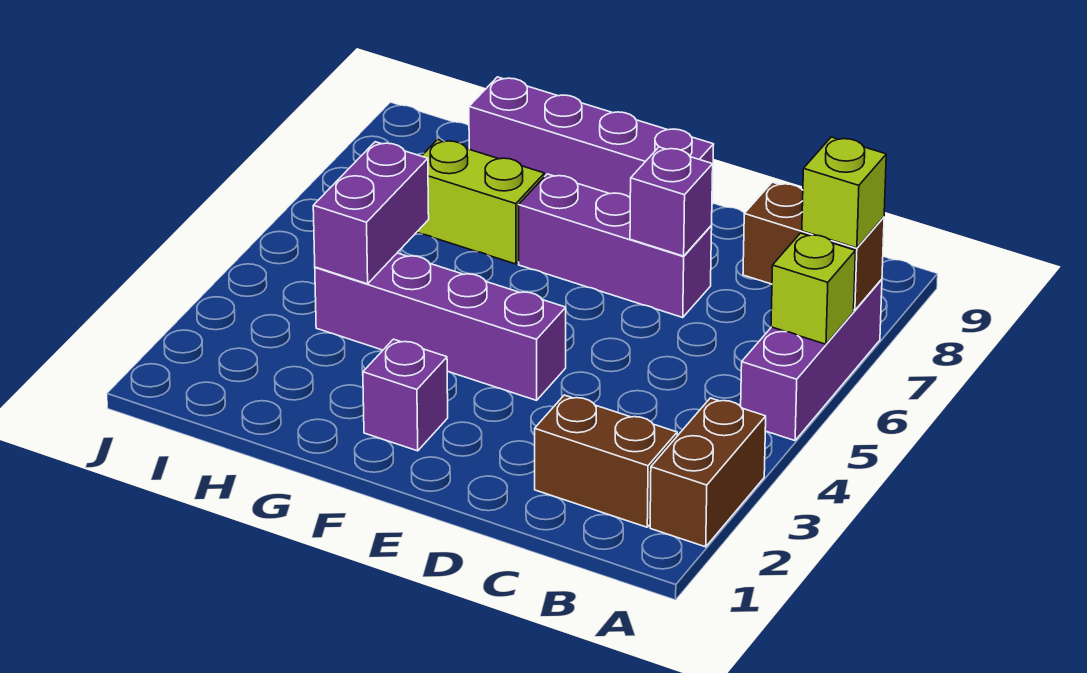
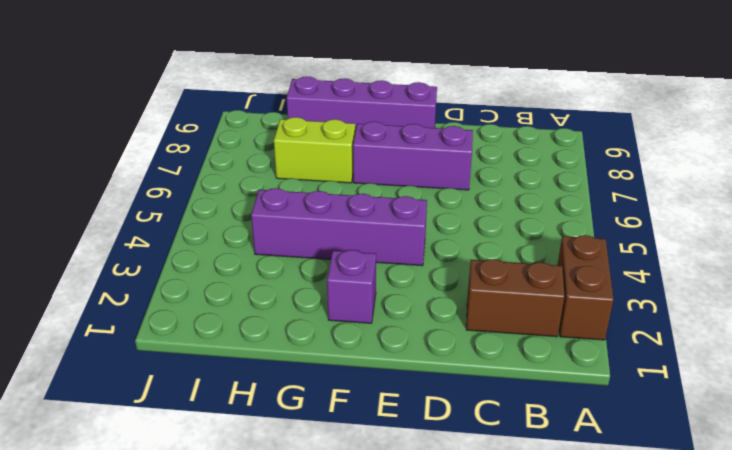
none -> purple brick A5:A7 level 1
none -> lime brick A6 level 2
none -> brown brick A7:B7 level 2

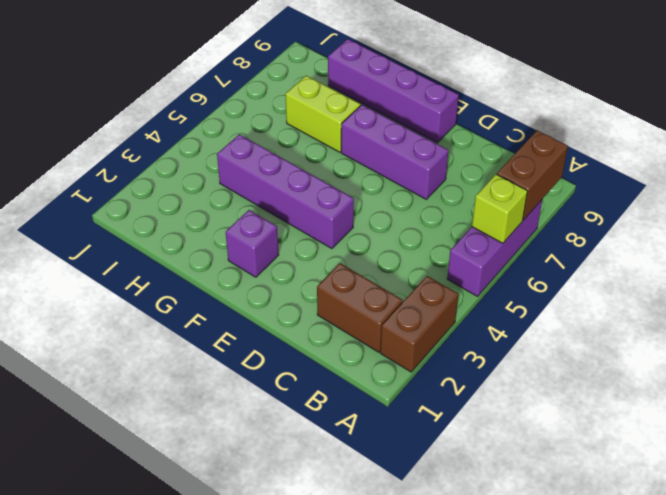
brown brick A7:A8 level 2 -> brown brick A7:B7 level 2
none -> purple brick D7 level 2
none -> purple brick H4:H5 level 2
none -> lime brick A7 level 3

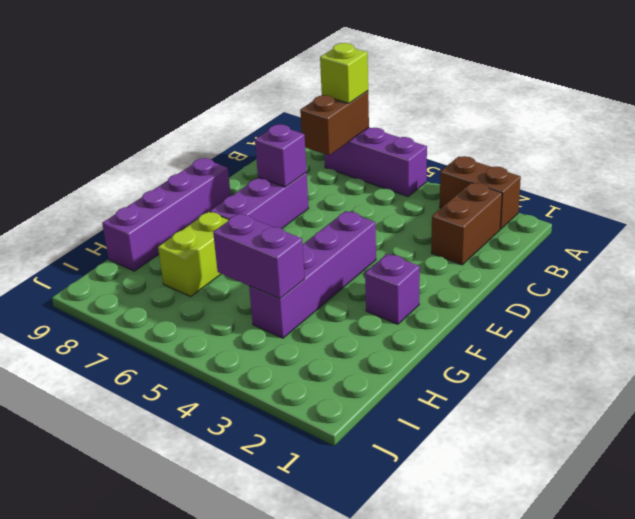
none -> lime brick A6 level 2

